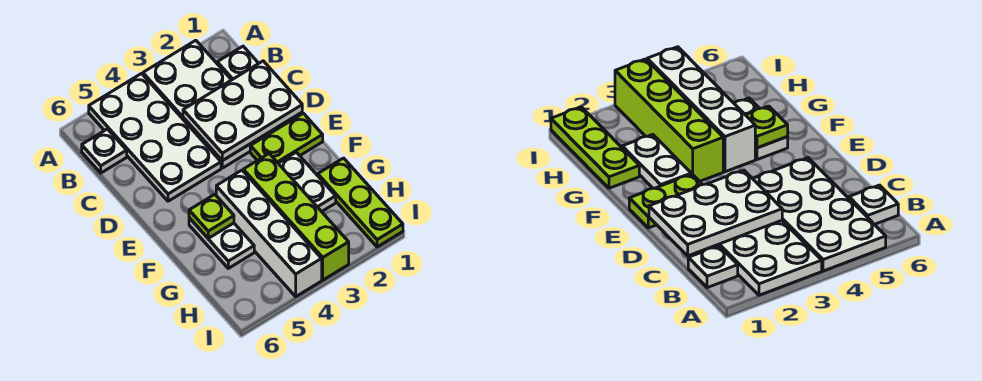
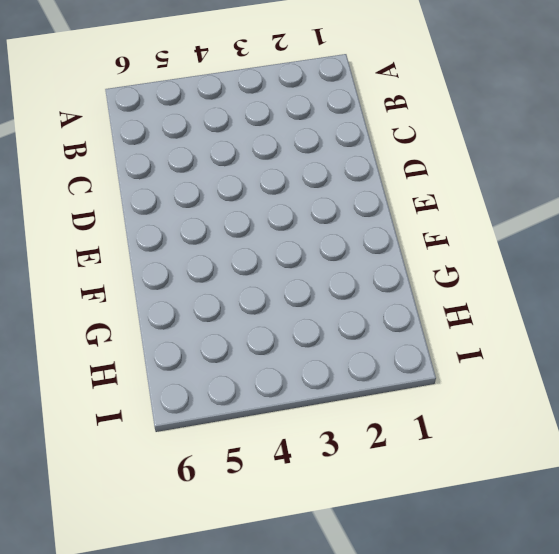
none -> white plate A2:D3 level 1
none -> white plate A4:D5 level 1
none -> white plate B1 level 1

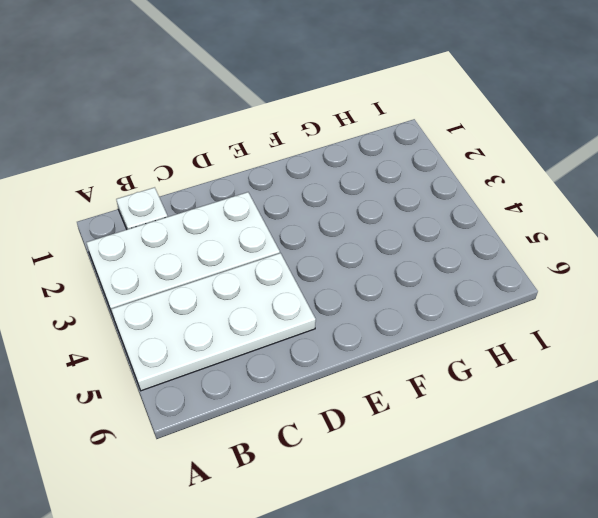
none -> white plate B6 level 1
none -> lime plate E1:E2 level 1
none -> white plate F2:G2 level 1

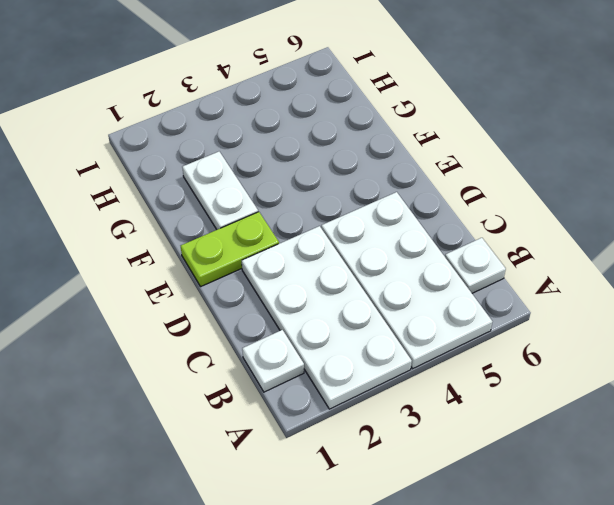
none -> lime brick F3:I3 level 1
none -> white brick F4:I4 level 1
none -> white plate F5:G5 level 1

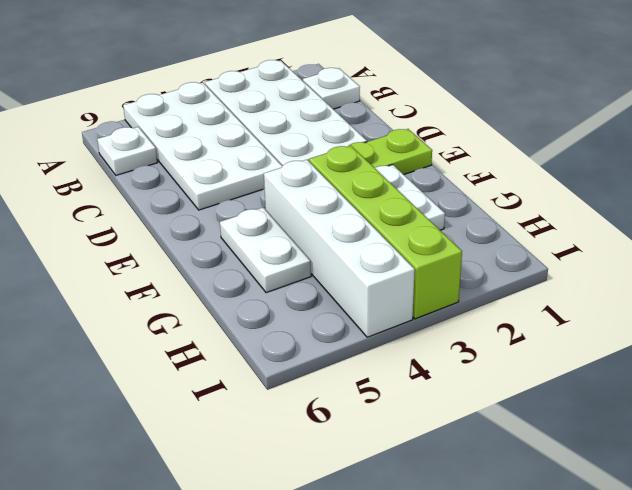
none -> lime plate G1:I1 level 1
none -> white plate C1:D3 level 2
none -> lime plate F5 level 2

